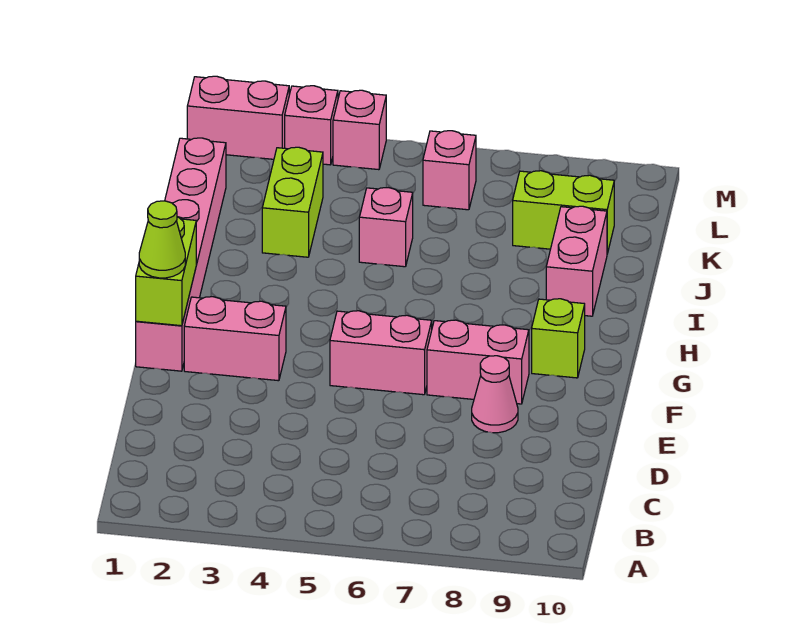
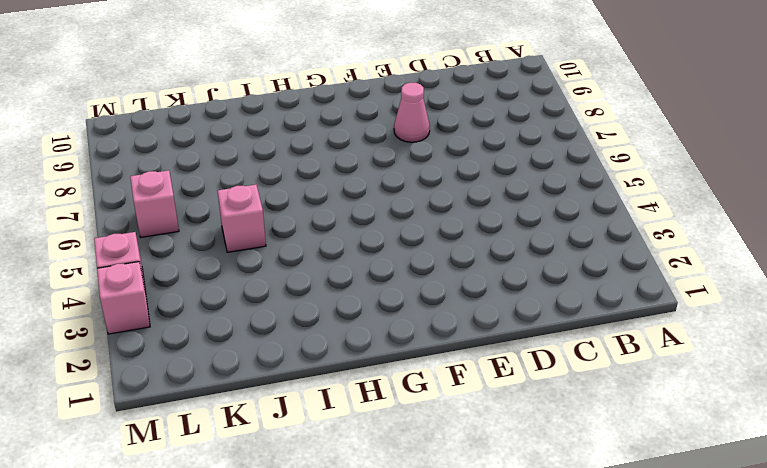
none -> pink brick F1:K1 level 1
none -> pink brick F2:F3 level 1
none -> pink brick F5:F6 level 1

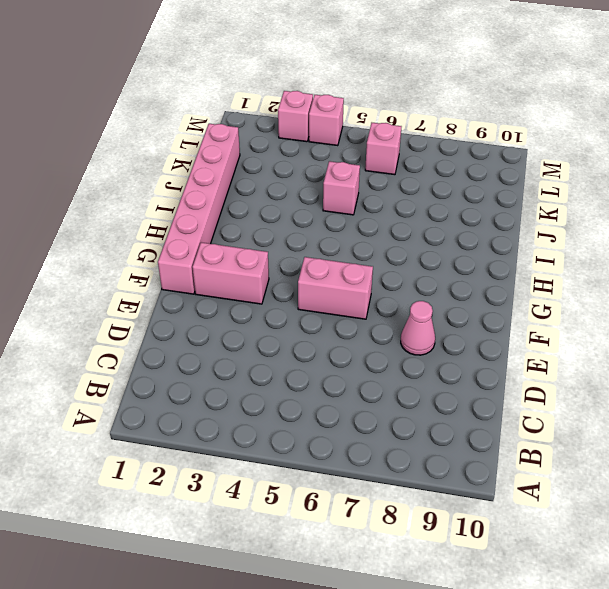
none -> pink brick F7:F8 level 1
none -> lime brick G9 level 1
none -> pink brick I9:J9 level 1

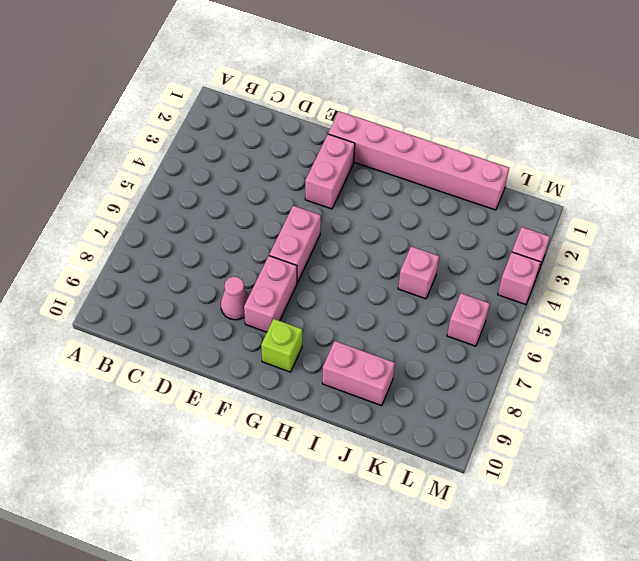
none -> lime brick J3:K3 level 1
none -> lime brick K8:K9 level 1
none -> pink brick M1:M2 level 1

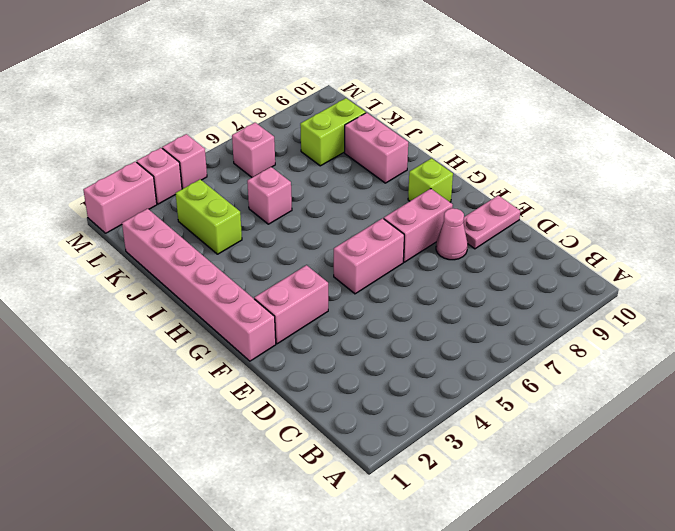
pink plate E9:E10 level 1 -> none
none -> lime brick F1:G1 level 2
none -> lime cone F1 level 3

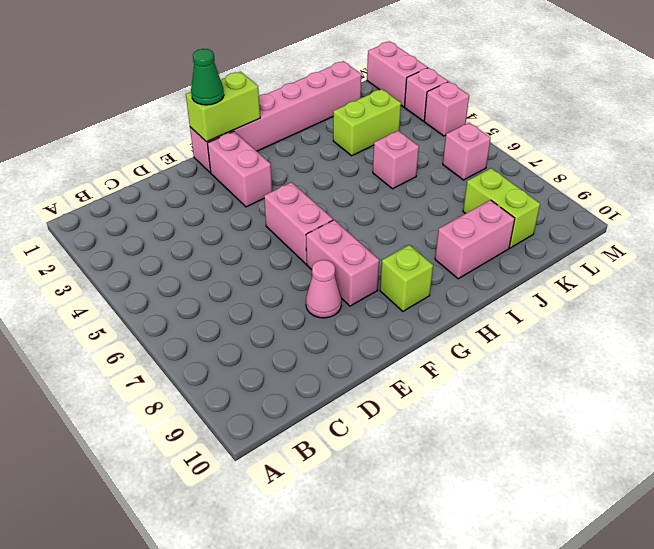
green cone F1 level 3 -> lime cone F1 level 3

